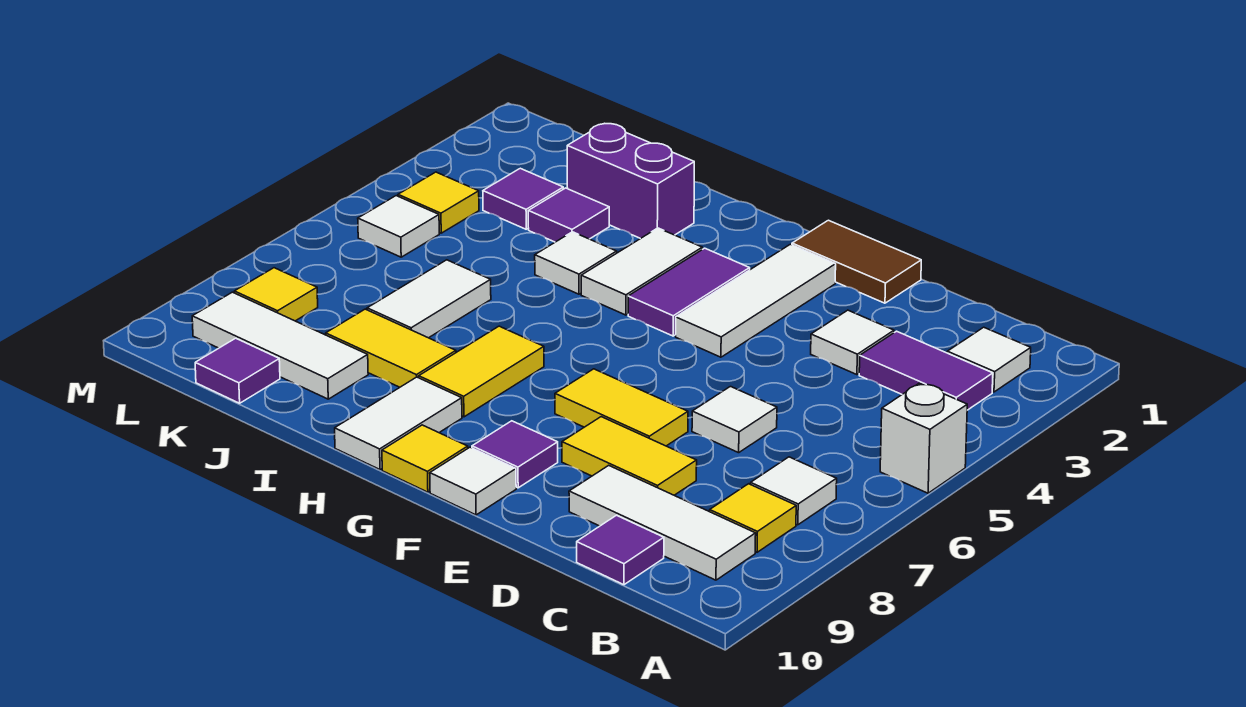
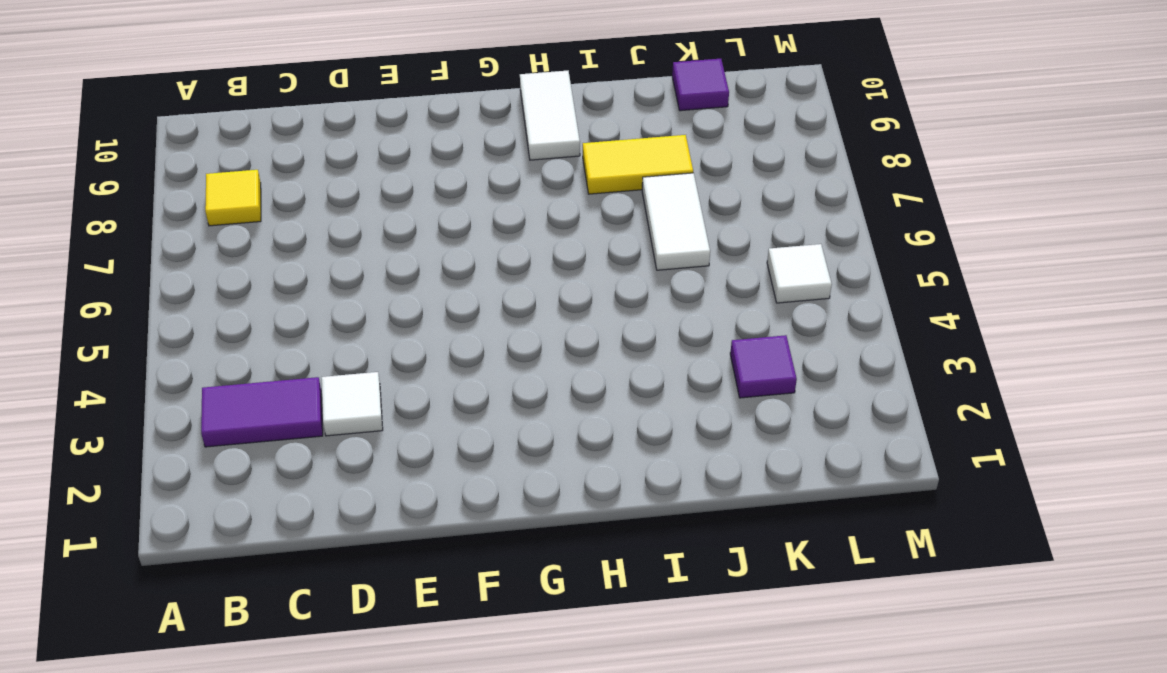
none -> white brick A5 level 1
none -> white tile B2 level 1
none -> white tile B7 level 1
none -> white tile B9:D9 level 1

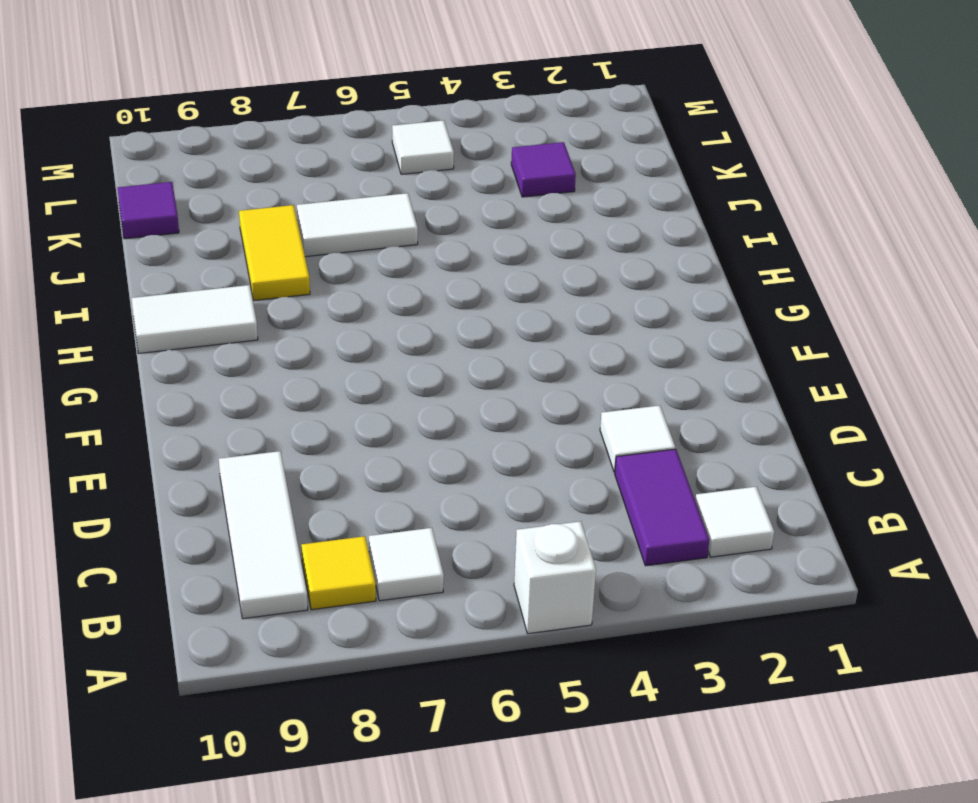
none -> purple tile C10 level 1
none -> white tile D6 level 1
none -> yellow tile D8:E8 level 1
none -> brown tile E1:F1 level 1

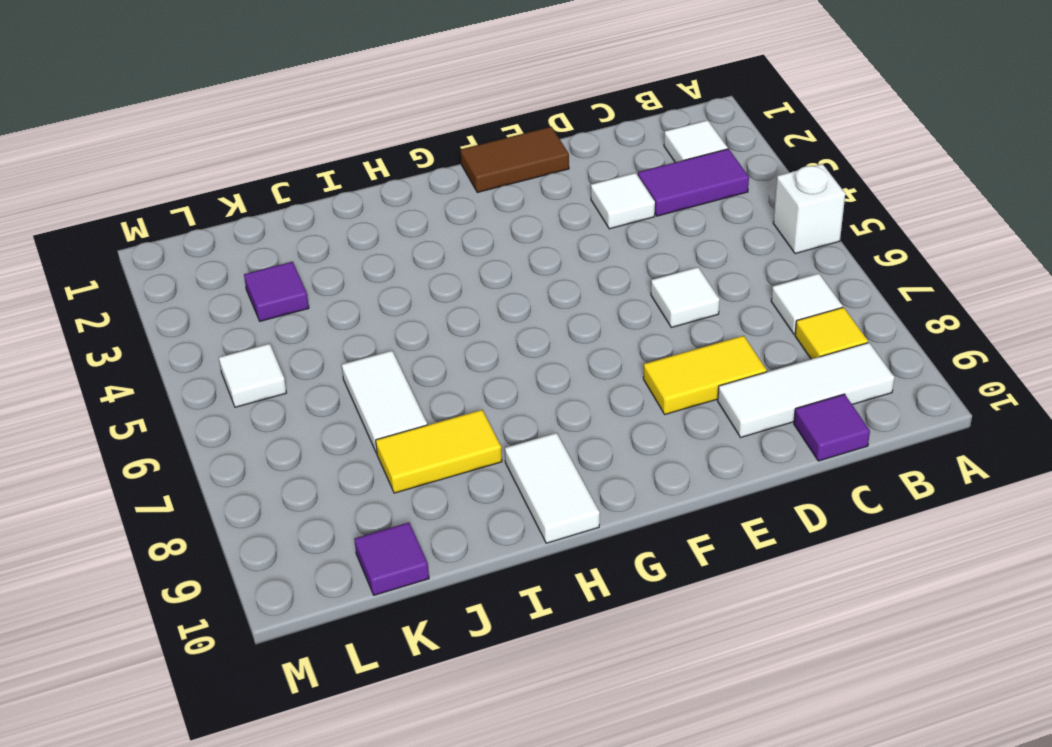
none -> yellow tile E7:F7 level 1
none -> white tile F2:F4 level 1
none -> purple tile F9 level 1
none -> white tile F10 level 1

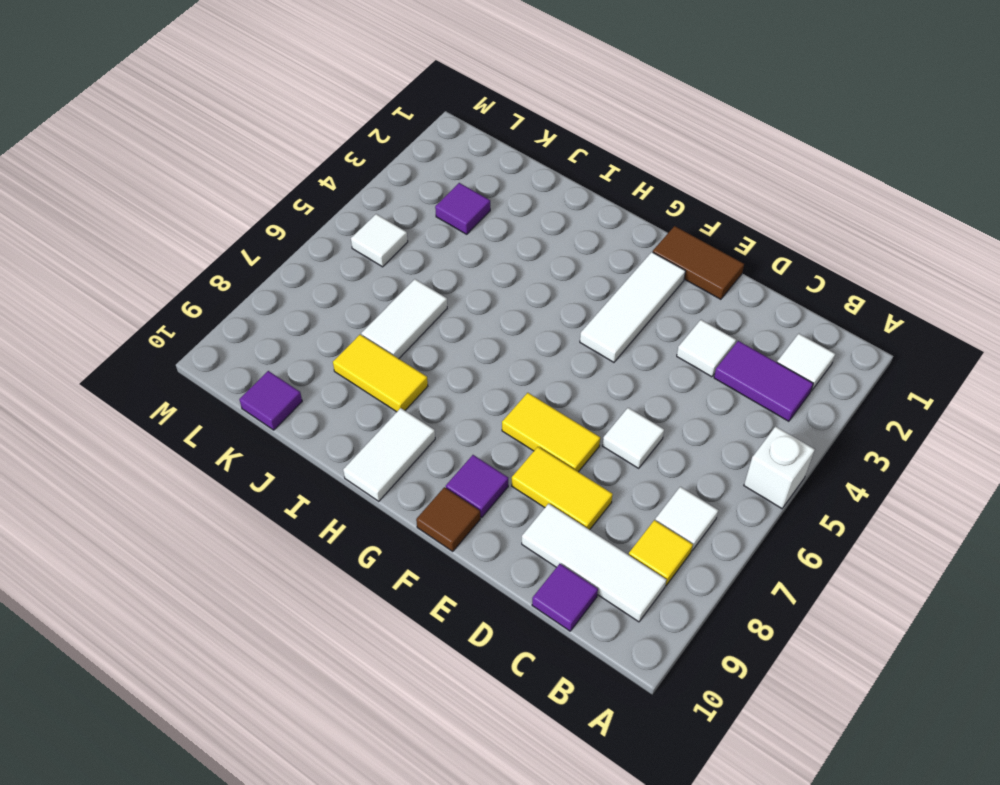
brown tile F10 level 1 -> white tile F10 level 1
none -> purple tile G3:G4 level 1
none -> yellow tile G10 level 1
none -> white tile H3:H4 level 1
none -> yellow tile H7:H8 level 1

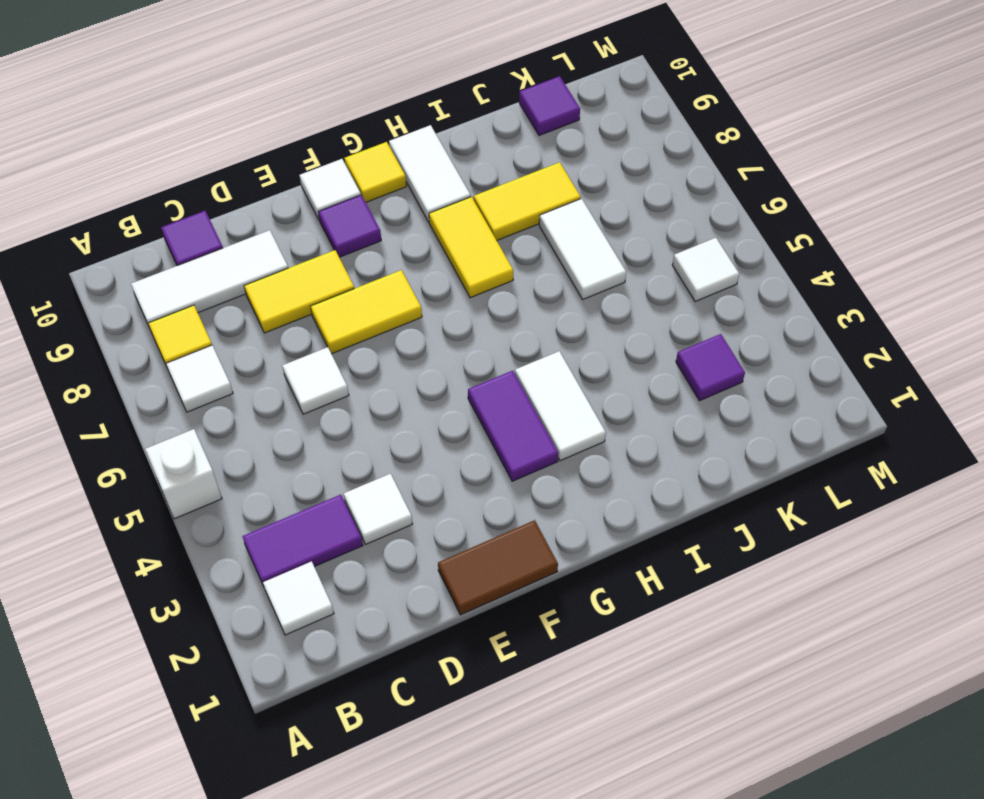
none -> white tile F2:F4 level 1
none -> purple brick I2:J2 level 1
none -> white tile I4 level 1
none -> purple tile J3 level 1

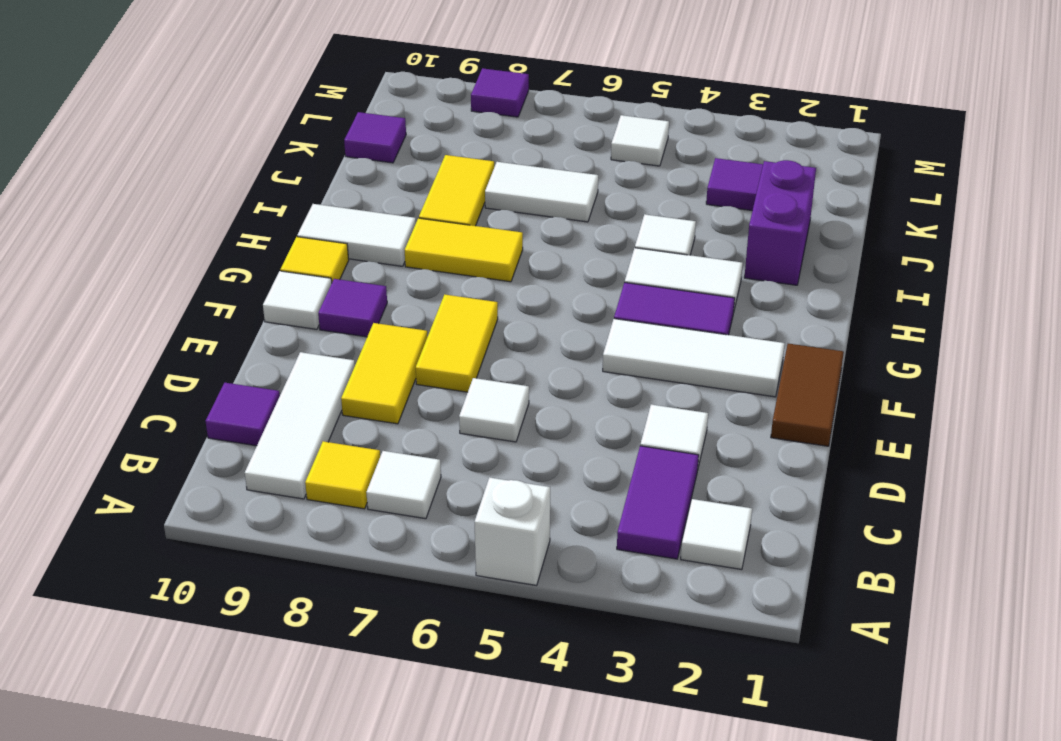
purple tile M8 level 1 -> purple tile J3 level 1
none -> white tile J9:L9 level 1
none -> yellow tile L4 level 1
none -> yellow tile L8 level 1

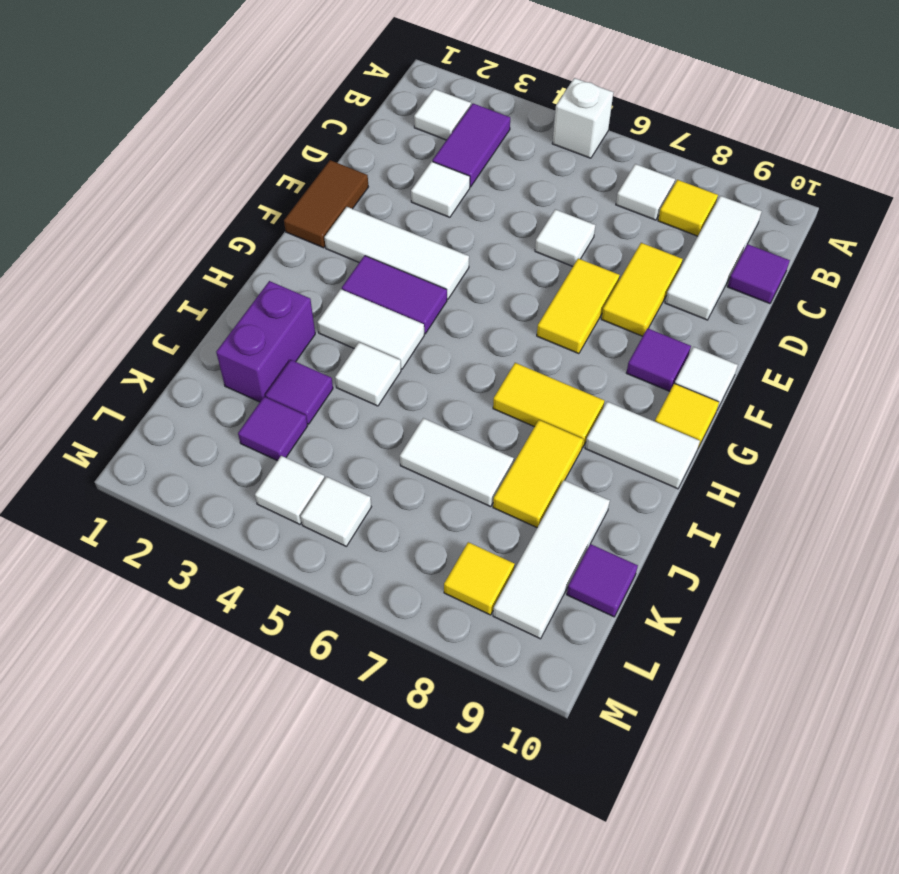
white tile L4 level 1 -> yellow tile L4 level 1

